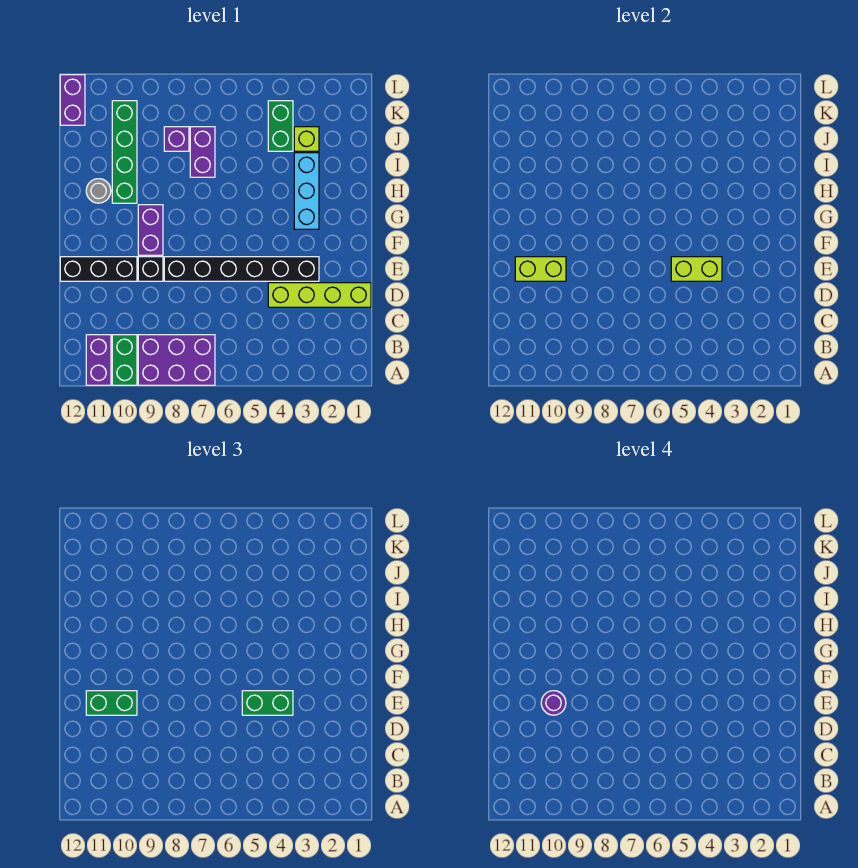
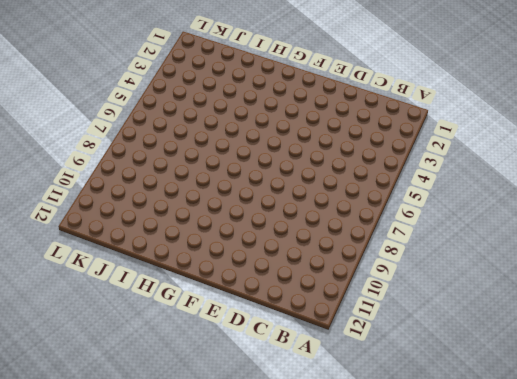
none -> purple brick A7:B9 level 1
none -> green brick A10:B10 level 1
none -> purple brick A11:B11 level 1

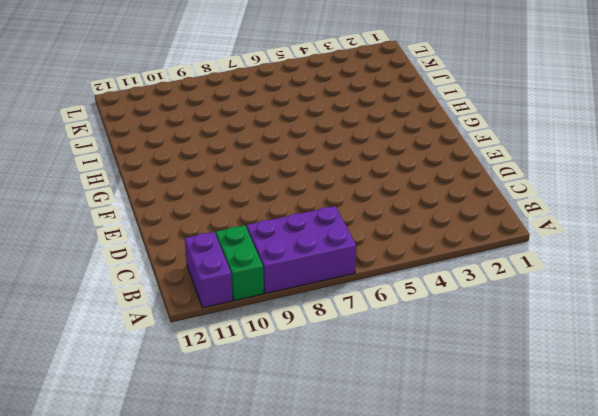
none -> lime brick D1:D4 level 1
none -> black brick E3:E8 level 1
none -> black brick E9 level 1

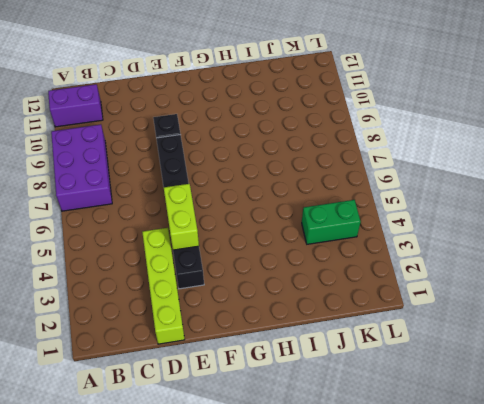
none -> green brick A10:B10 level 1
none -> black brick E10:E12 level 1
none -> purple brick F9:G9 level 1

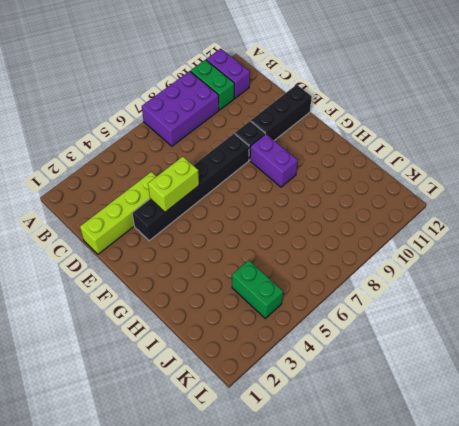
none -> cyan brick G3:I3 level 1
none -> green brick H10:K10 level 1
none -> grey round brick H11 level 1

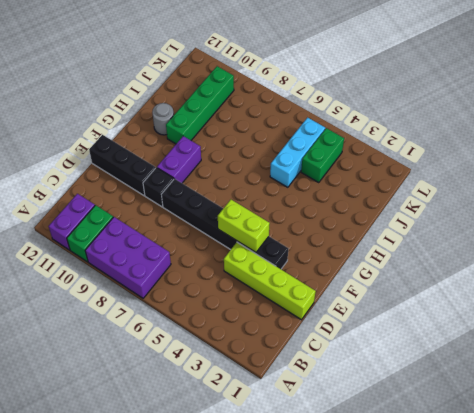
cyan brick I5:K5 level 1 -> cyan brick G3:I3 level 1
none -> purple brick I7:J7 level 1
none -> lime brick J3 level 1
none -> purple brick J8 level 1

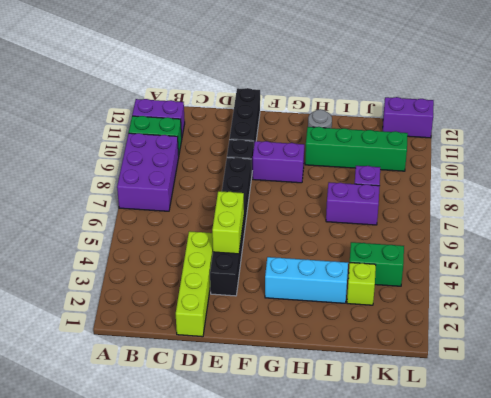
none -> lime brick E10:E11 level 2
none -> green brick E4:E5 level 3
none -> green brick E10:E11 level 3

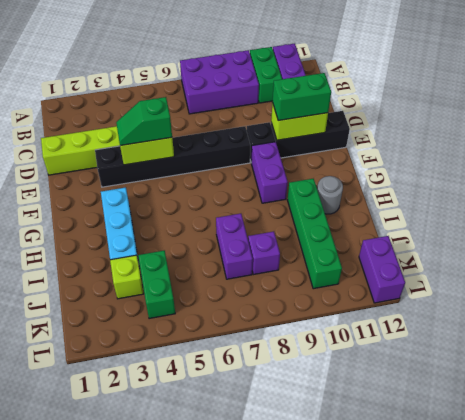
green slope E4:E5 level 3 top 5 -> green brick E4:E5 level 3
none -> purple round brick E10 level 4

